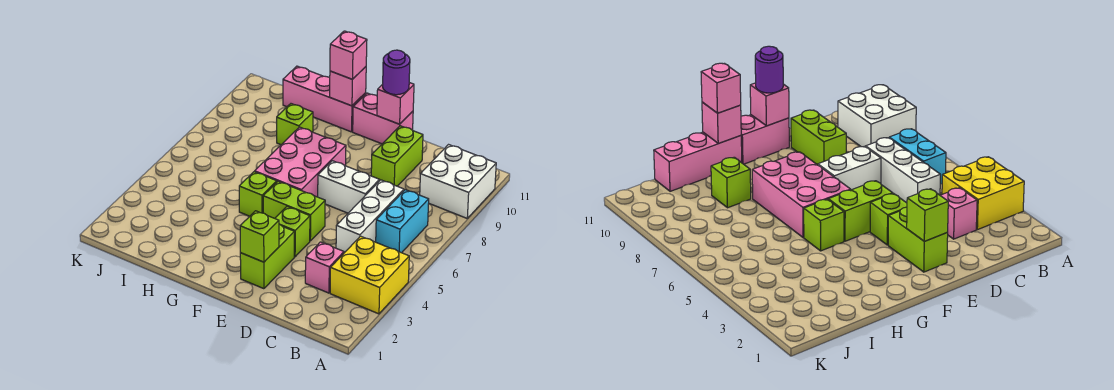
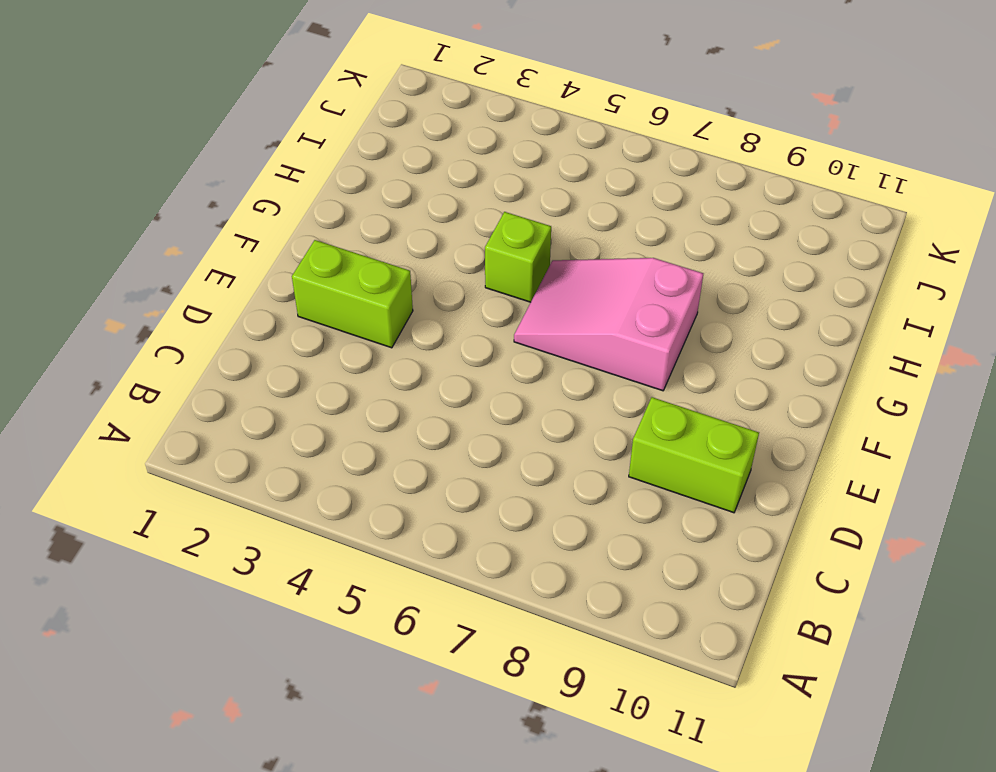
pink slope F6:G8 level 1 top 8 -> pink brick F6:G8 level 1
none -> yellow brick A3:B4 level 1
none -> white brick A9:B10 level 1
none -> cyan brick B6:B7 level 1

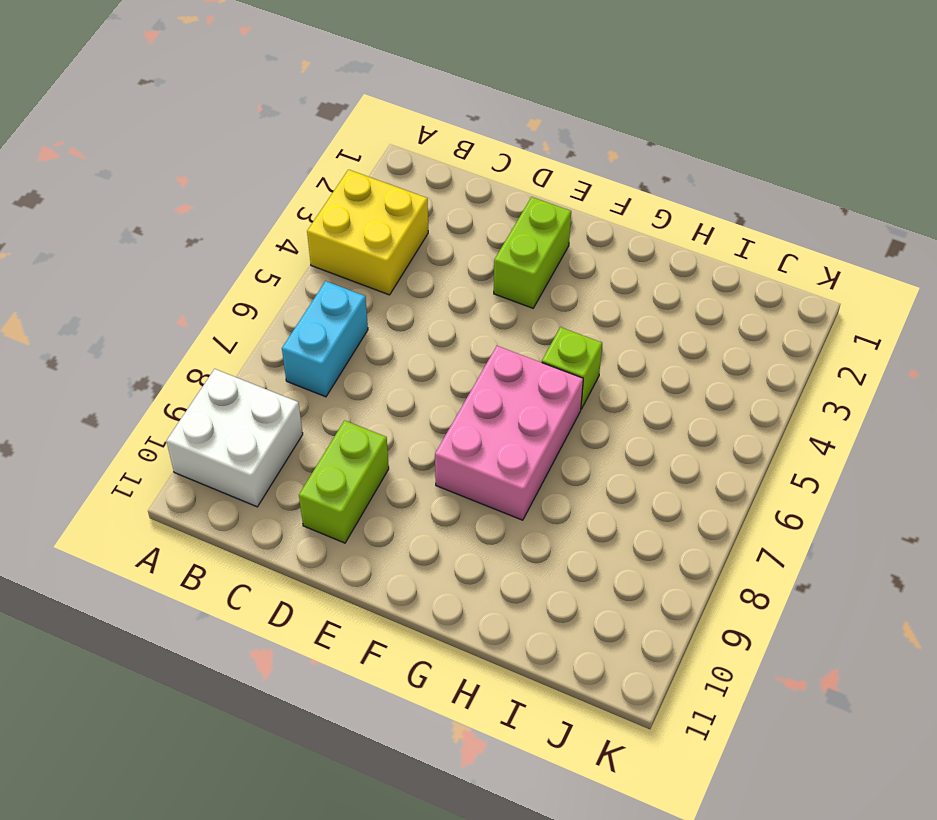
none -> pink brick C3 level 1
none -> white brick C5:C7 level 1
none -> white brick D7:E7 level 1

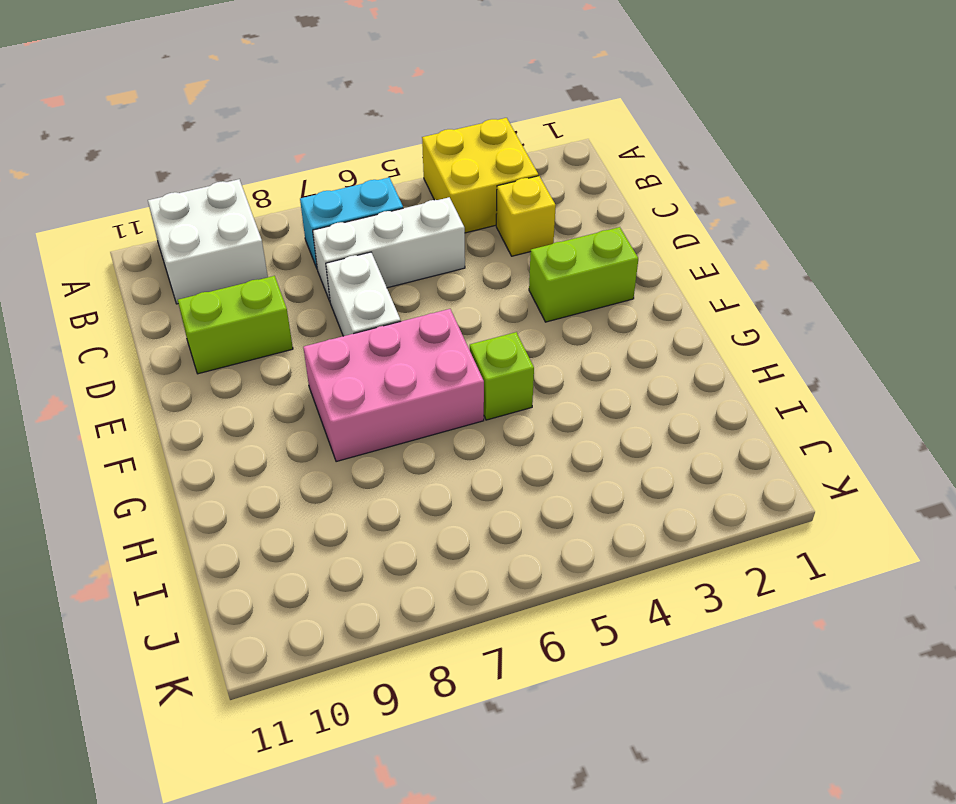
yellow brick C3 level 1 -> pink brick C3 level 1
none -> lime brick E4 level 1
none -> lime brick E5:F5 level 1
none -> pink brick E11:F11 level 1

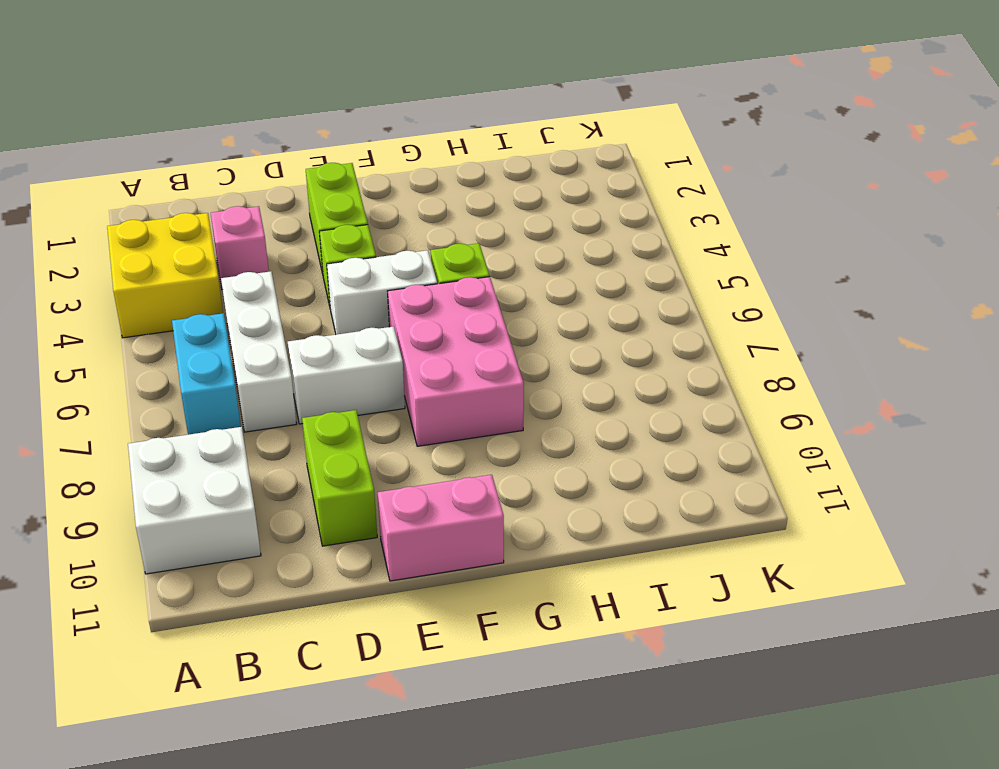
white brick E5:F5 level 1 -> lime brick E5:F5 level 1
none -> pink brick G11:I11 level 1
none -> lime brick H9 level 1
none -> lime brick E2 level 2

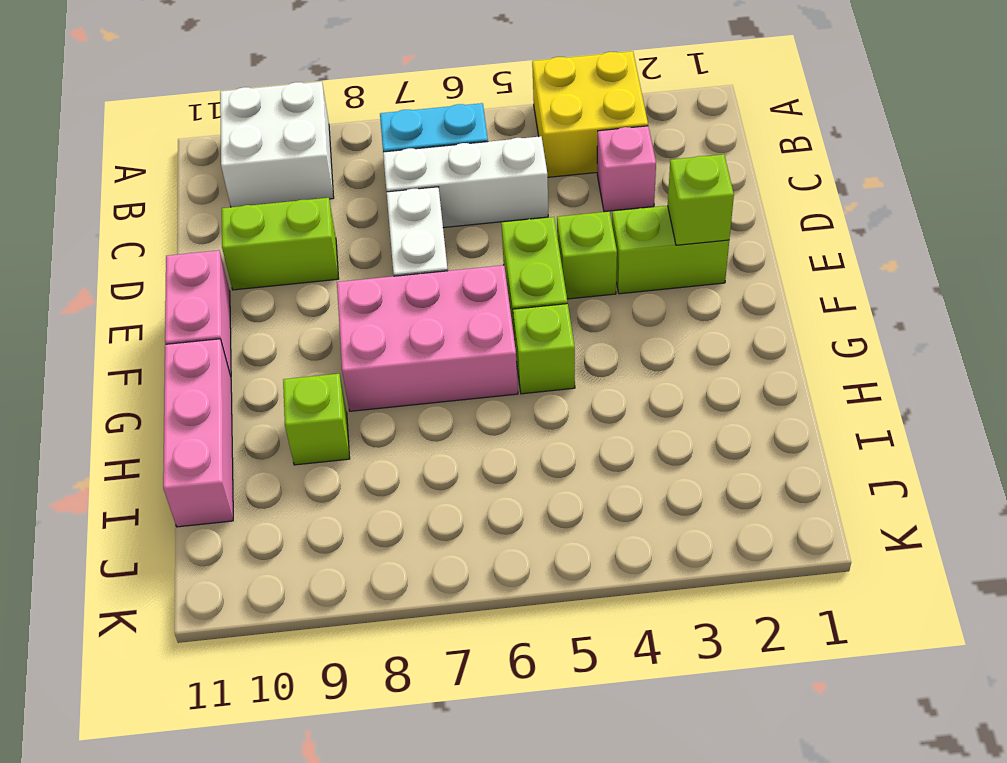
none -> pink brick E11 level 2
none -> pink brick G11 level 2
none -> purple round brick E11 level 3

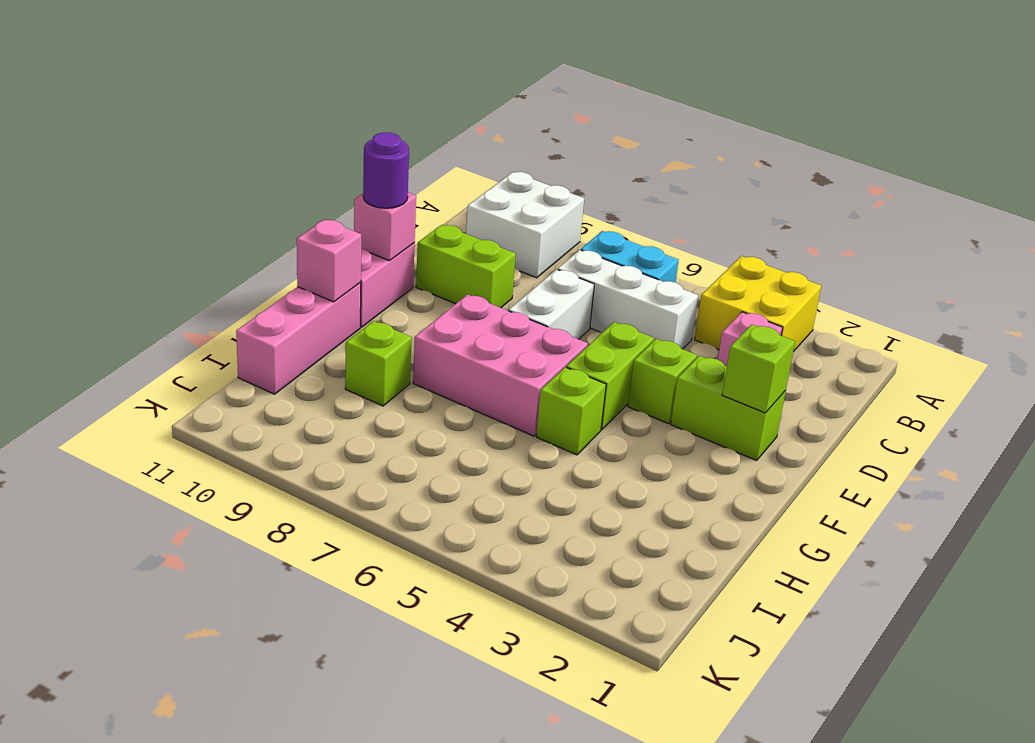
none -> pink brick G11 level 3

